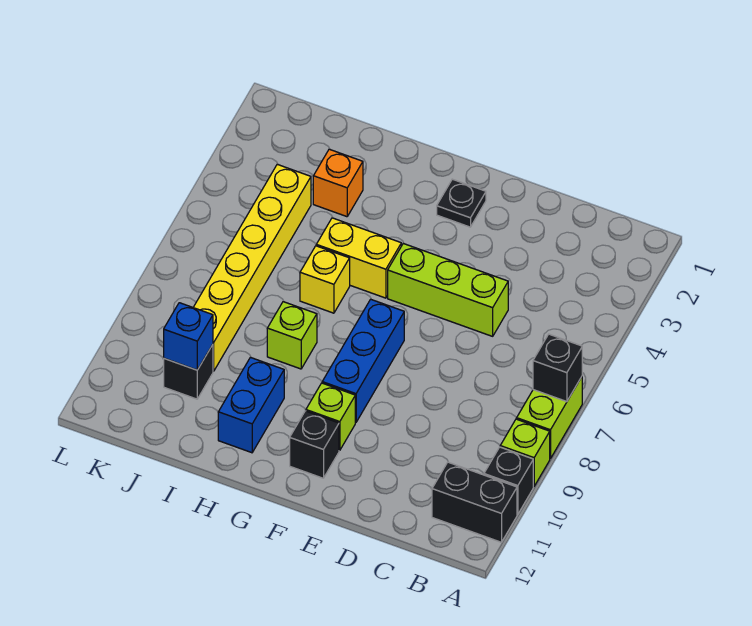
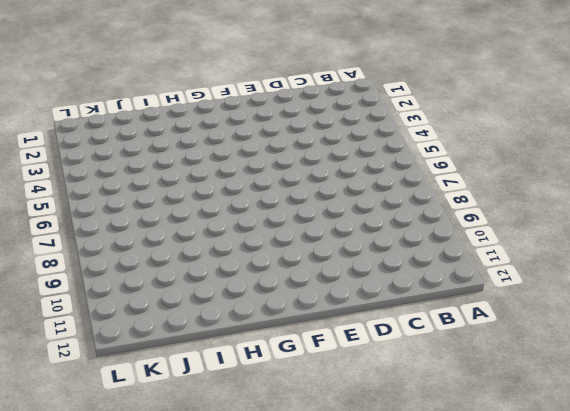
none -> lime brick A7:A8 level 1
none -> lime brick A9 level 1
none -> black brick A10 level 1

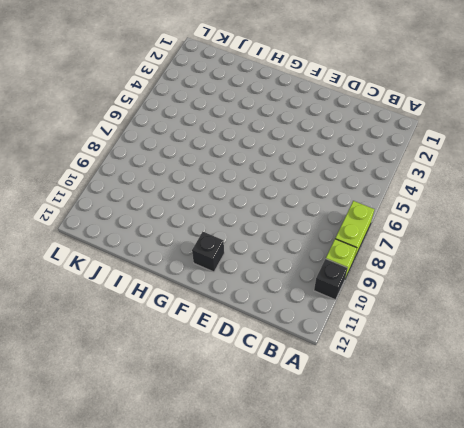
none -> black brick A11:B11 level 1
none -> lime brick D5:F5 level 1
none -> black plate F2 level 1

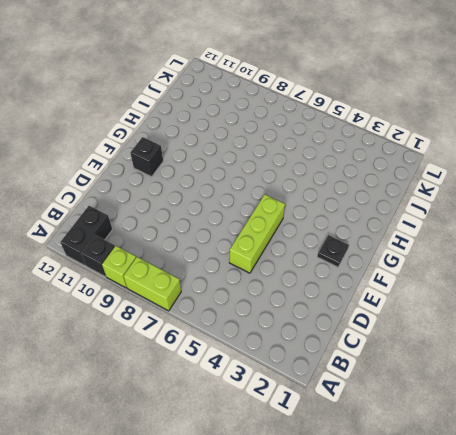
none -> blue brick F7:F9 level 1
none -> lime brick F10 level 1
none -> yellow brick G5:H5 level 1

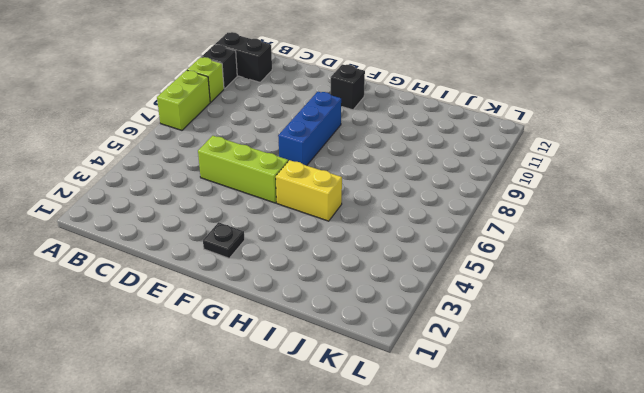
none -> lime brick F10 level 1
none -> yellow brick H6 level 1
none -> lime brick H8 level 1

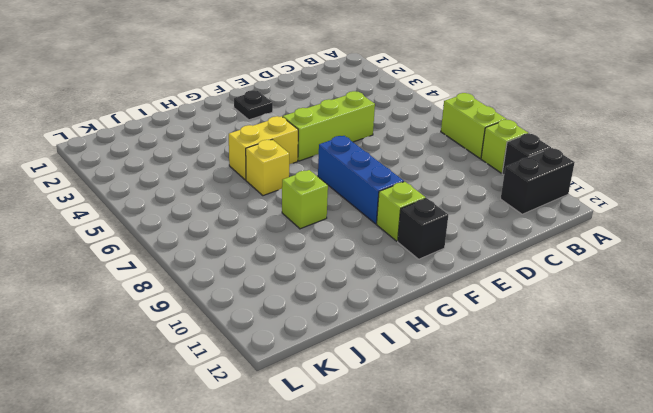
none -> blue brick H10:H11 level 1
none -> orange brick I3 level 1
none -> yellow brick J4:J9 level 1

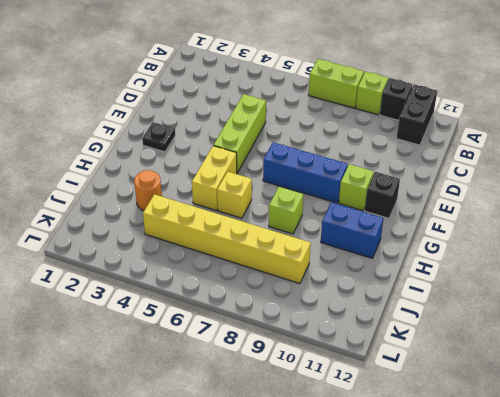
orange round brick I3 level 1 -> orange brick I3 level 1
none -> black brick J10 level 1
none -> black brick A7 level 2
none -> blue brick J10 level 2

